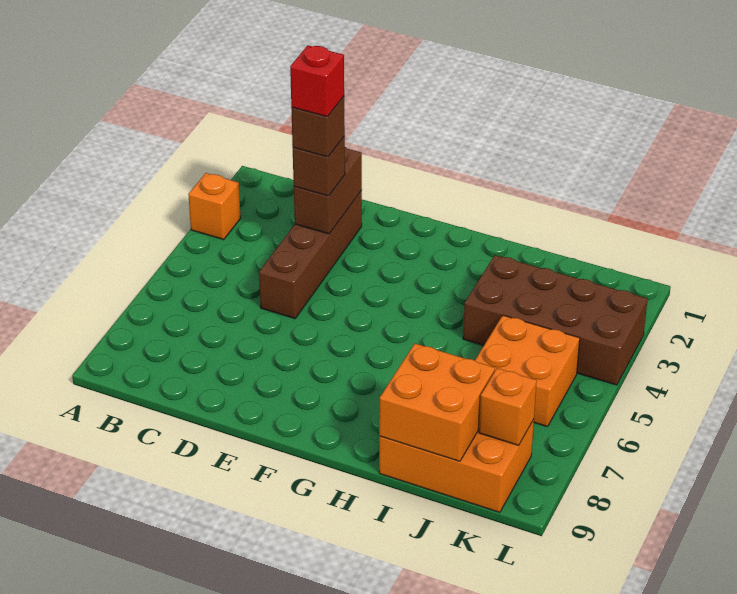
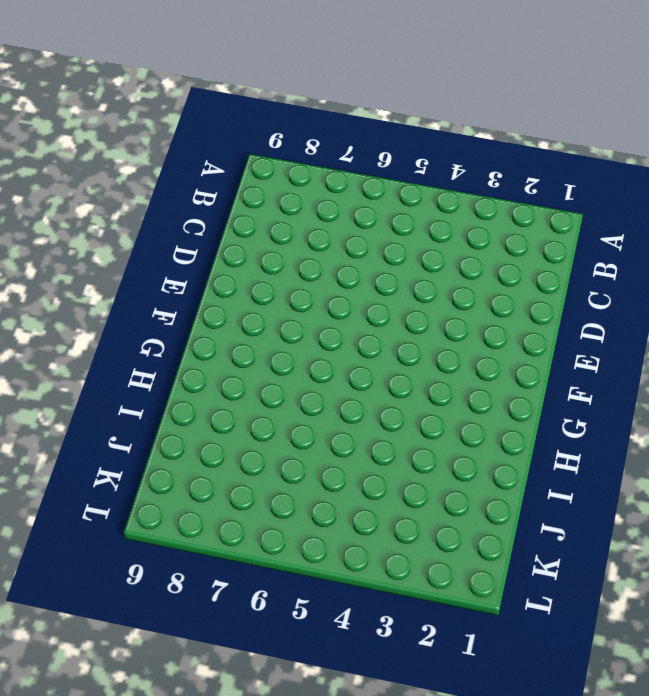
none -> orange brick A3 level 1
none -> brown brick D2:D5 level 1

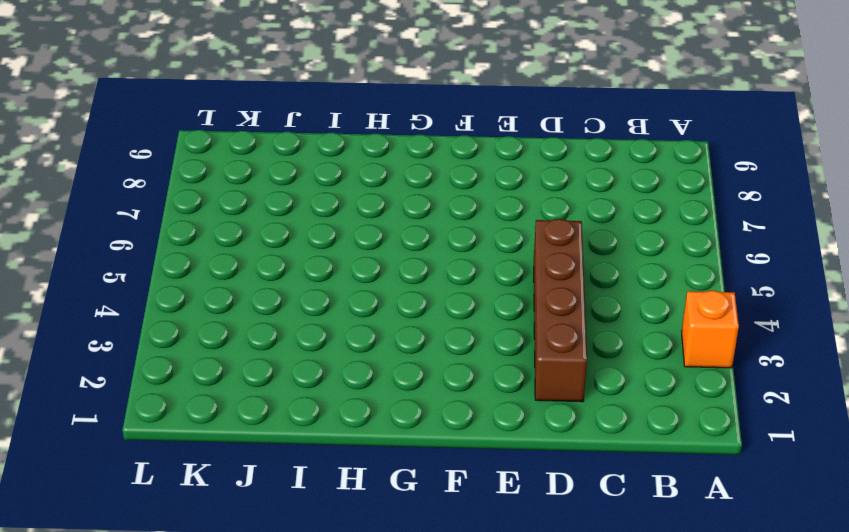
none -> brown brick I3:L4 level 1
none -> orange brick I8:K9 level 1

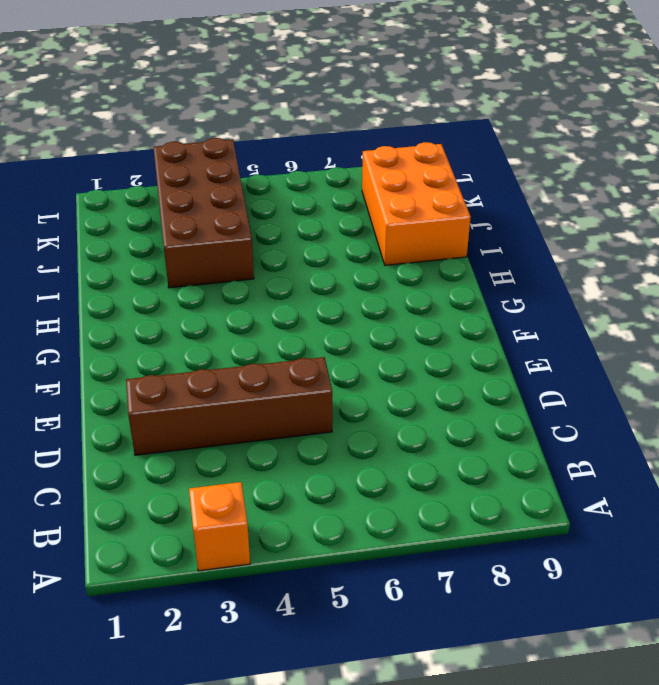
none -> orange brick J5:K6 level 1
none -> brown brick D2:D3 level 2

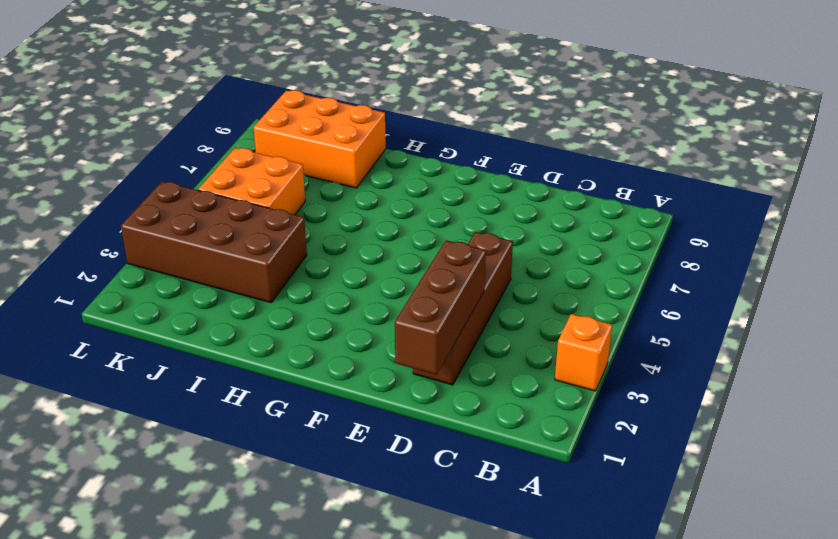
brown brick D1:D3 level 2 -> brown brick D2:D3 level 2
none -> orange brick I8:J9 level 2
none -> orange brick K8 level 2

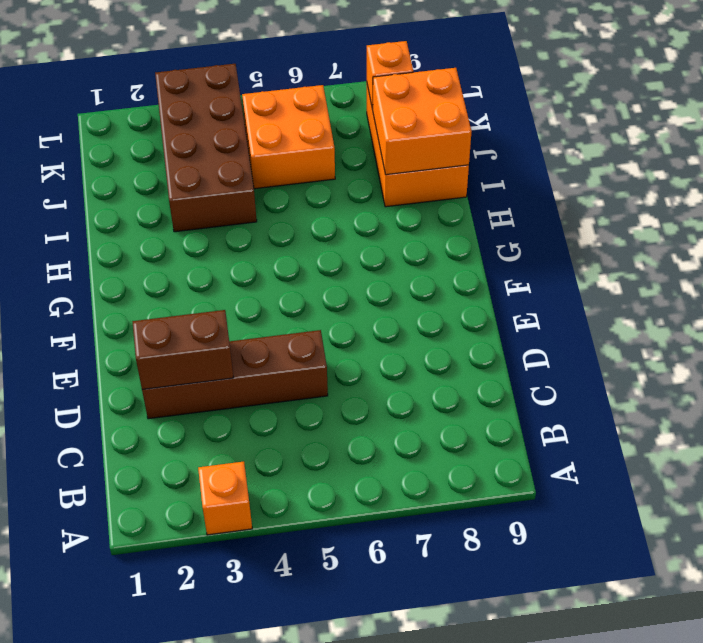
none -> brown brick D3 level 3
none -> brown brick D3 level 4

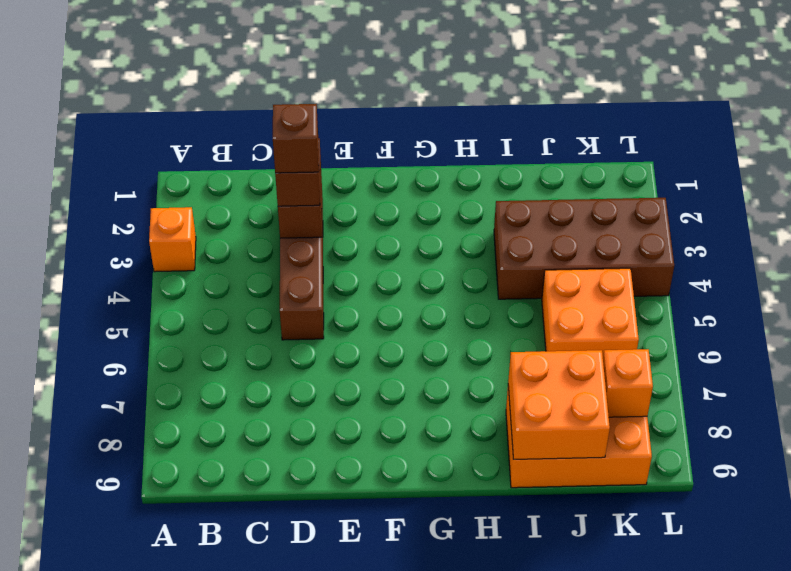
none -> red brick D3 level 5

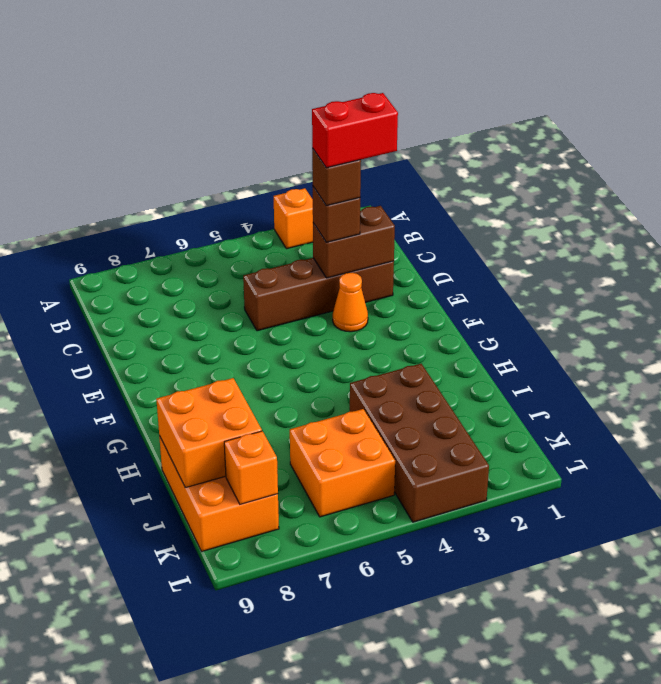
red brick D2:D3 level 5 -> red brick D3 level 5
orange cone E3 level 1 -> none

